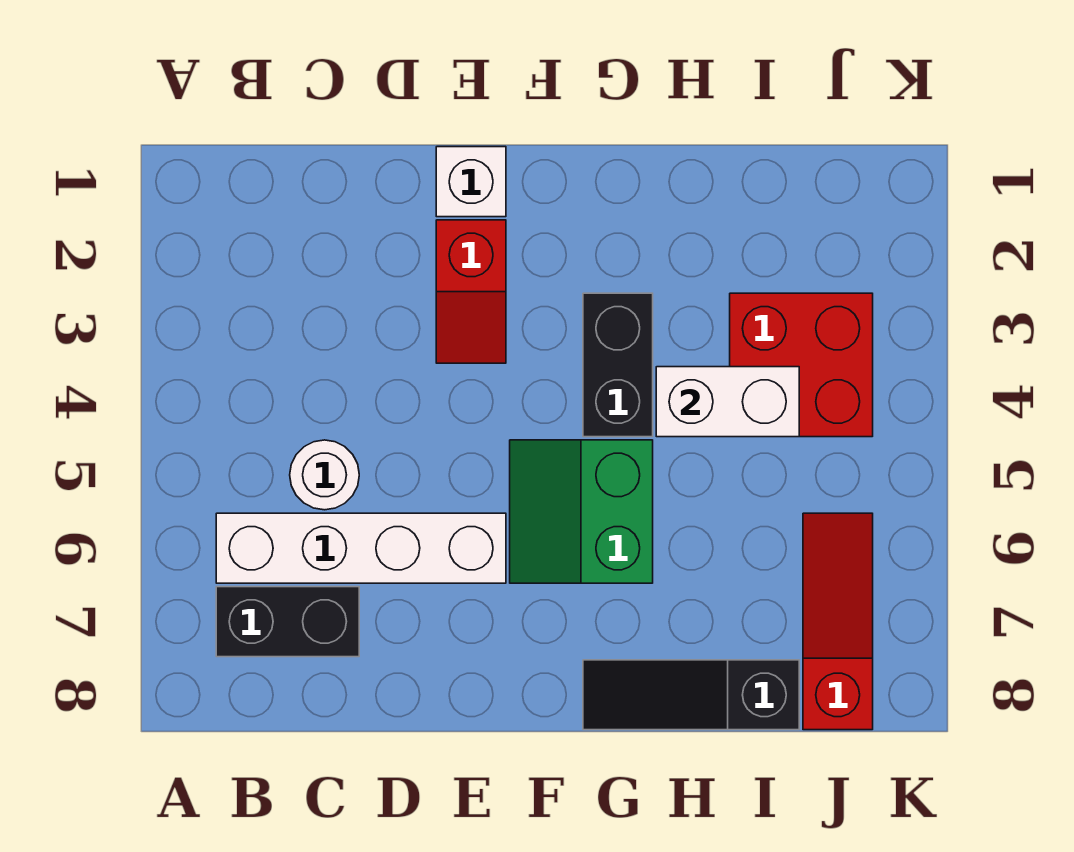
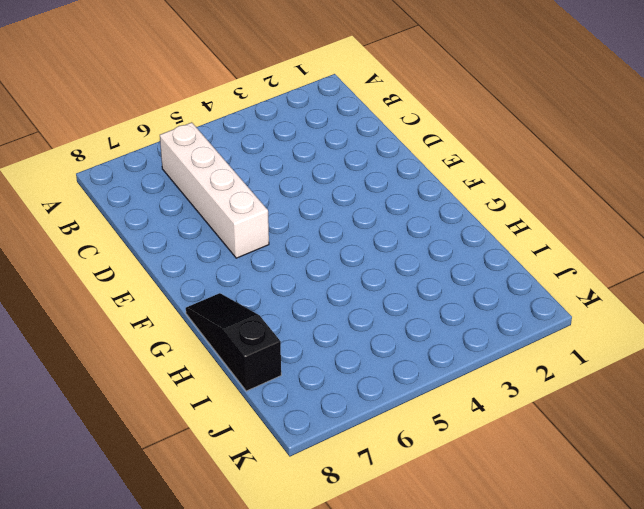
none -> black brick B7:C7 level 1
none -> white round brick C5 level 1

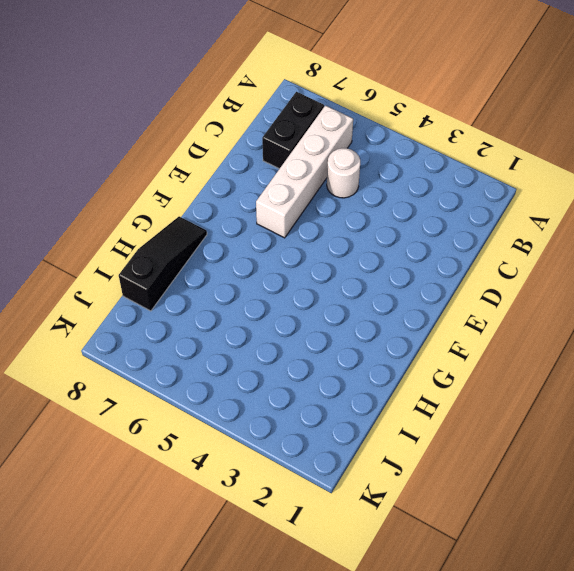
none -> white brick E1 level 1
none -> red slope E2:E3 level 1 top 2

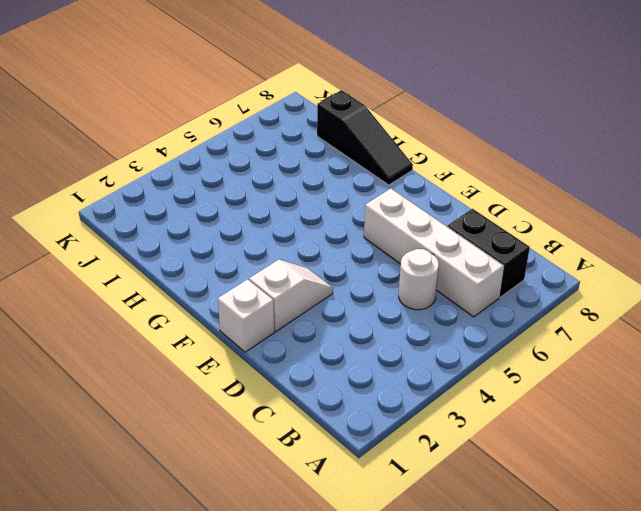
white slope E2:E3 level 1 top 2 -> red slope E2:E3 level 1 top 2
none -> green slope F5:G6 level 1 top G
none -> black brick G3:G4 level 1

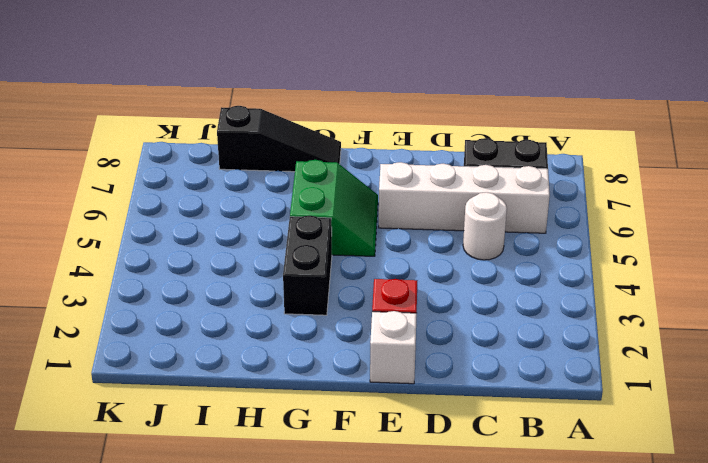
none -> red brick I3:J4 level 1
none -> red slope J6:J8 level 1 top 8

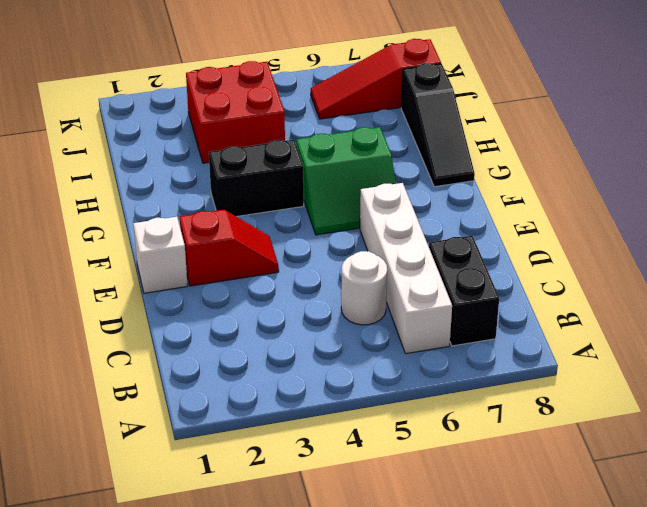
none -> white brick H4:I4 level 2

